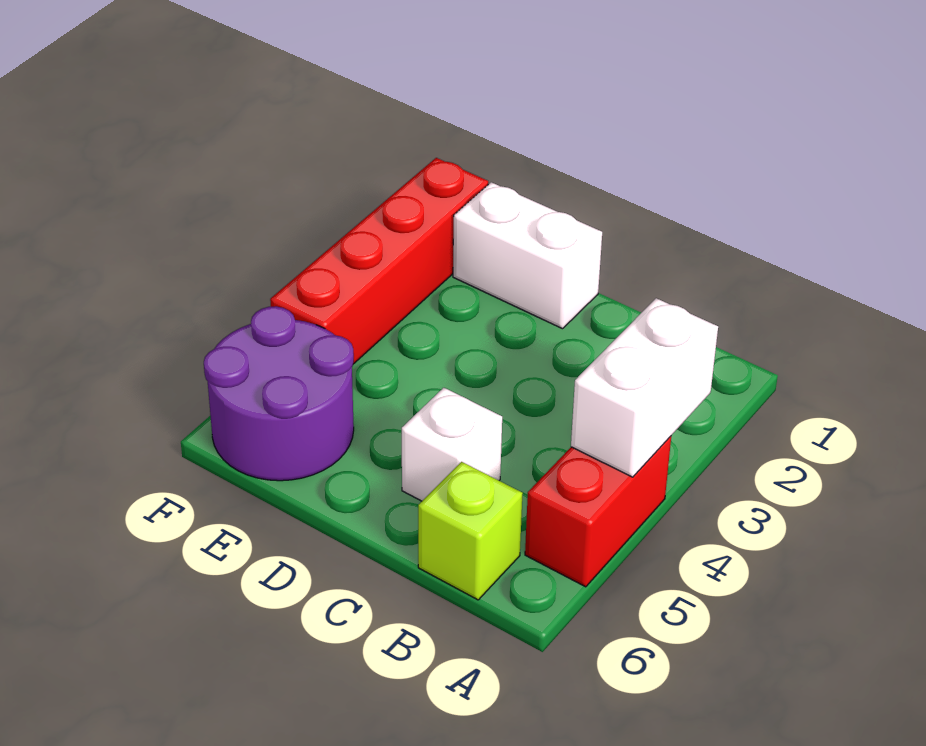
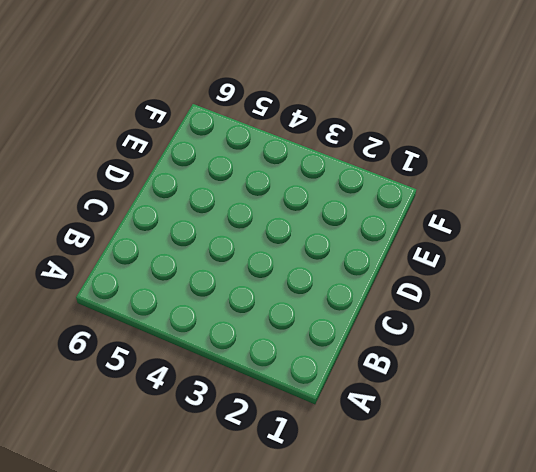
none -> red brick A4:A5 level 1
none -> lime brick B6 level 1

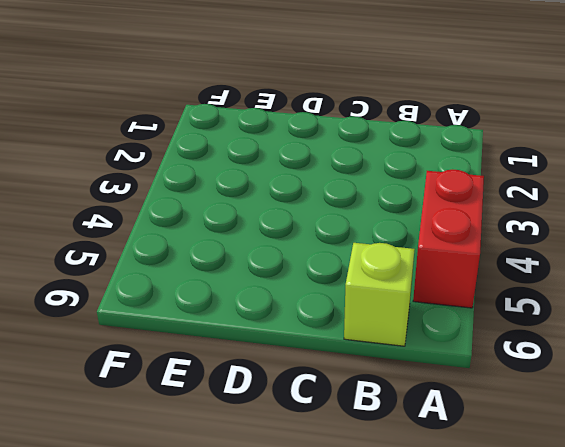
none -> white brick C5 level 1
none -> white brick D1:E1 level 1

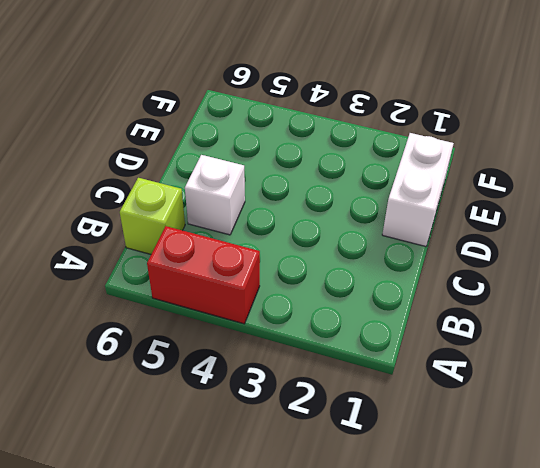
none -> purple round brick E5:F6 level 1
none -> red brick F1:F4 level 1

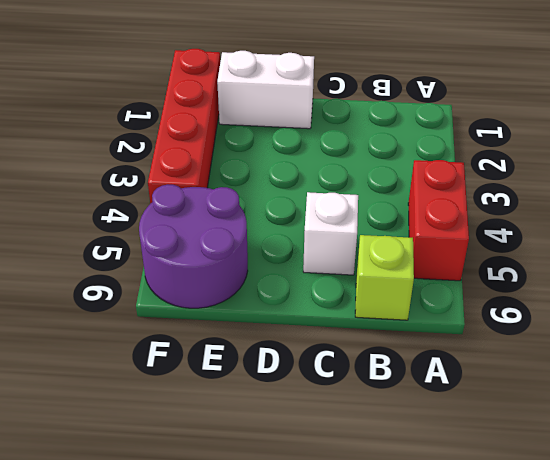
none -> white brick A3:A4 level 2

